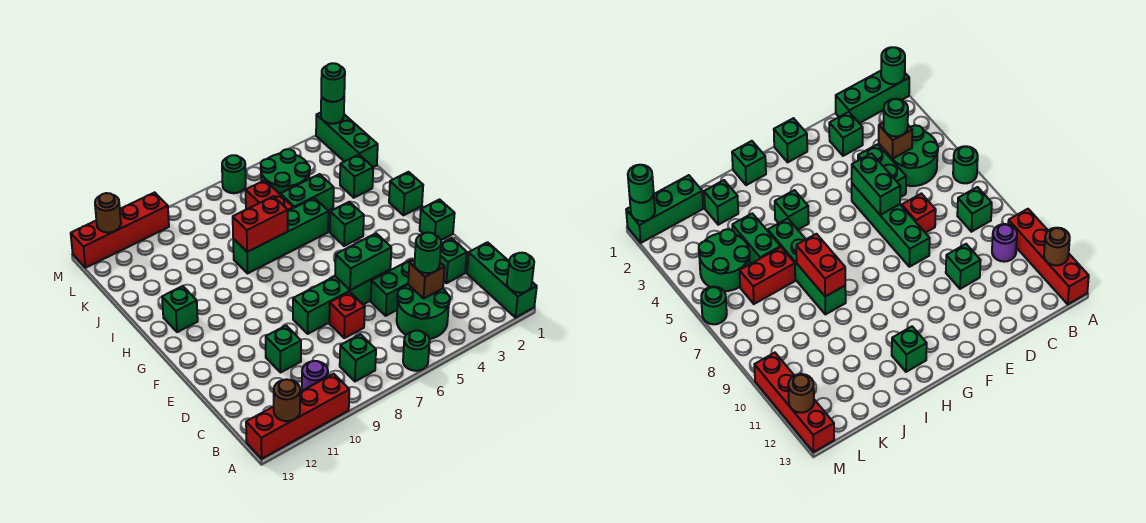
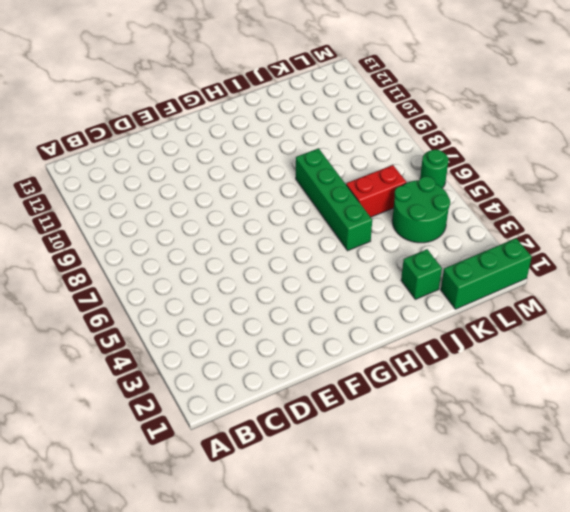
none -> green brick A1:C1 level 1
none -> green round brick A6 level 1
none -> red brick A10:A13 level 1
none -> green round brick B4:C5 level 1

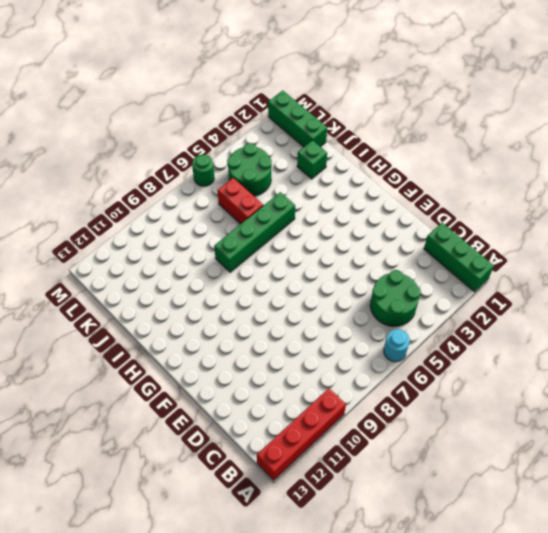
cyan round brick A6 level 1 -> green round brick A6 level 1
none -> green brick B8 level 1
none -> purple round brick B10 level 1
none -> green brick D2 level 1
none -> green brick D4:D5 level 1

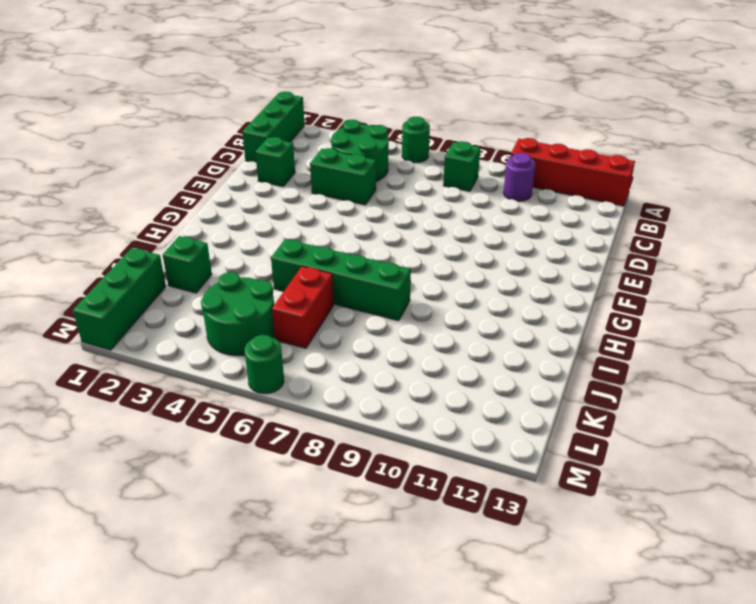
none -> red brick D7 level 1
none -> green brick D10 level 1
none -> green brick E5:E8 level 1
none -> green brick F1 level 1

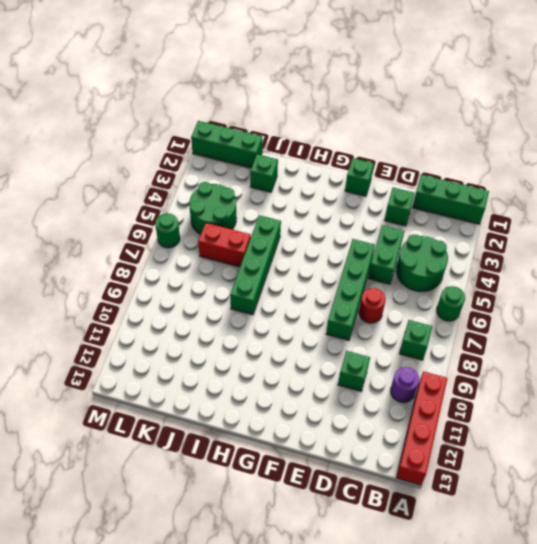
red round brick D7 level 1 -> red brick D7 level 1
none -> green brick H1 level 1
none -> green brick H4 level 1
none -> green brick H12 level 1
none -> green brick J4:J5 level 1

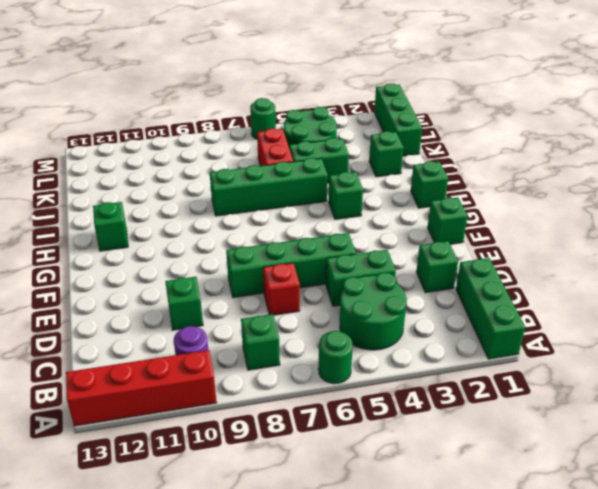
none -> red brick M10:M13 level 1
none -> green round brick A1 level 2
none -> brown round brick A12 level 2
none -> brown brick C4 level 2

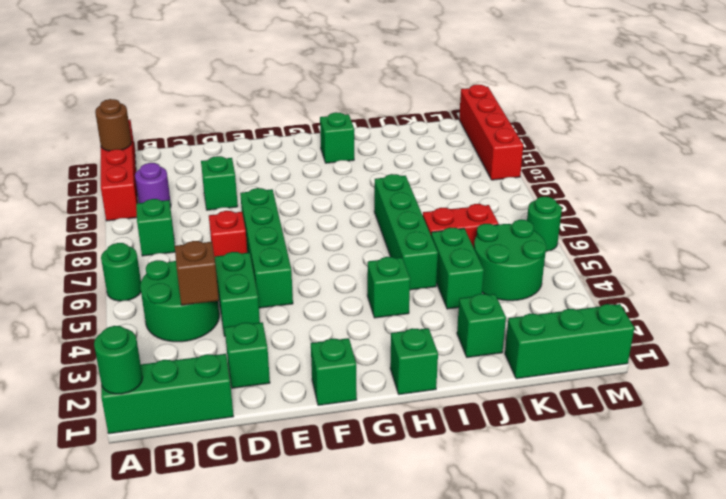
none -> green brick E5:E6 level 2
none -> red brick I7:I8 level 2
none -> green round brick M1 level 2
none -> brown round brick M12 level 2

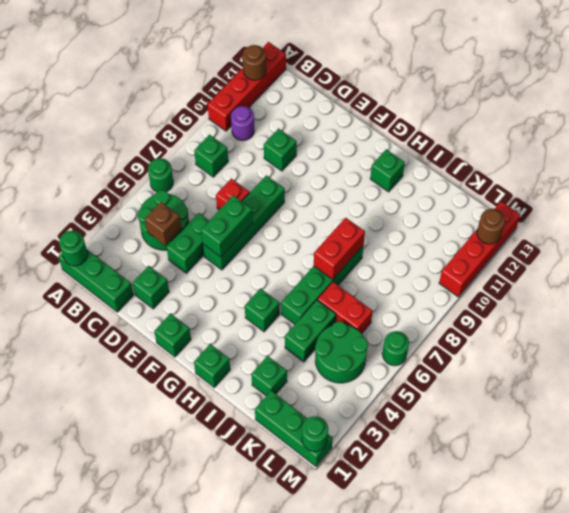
none -> green round brick C4 level 3
none -> green round brick M1 level 3

